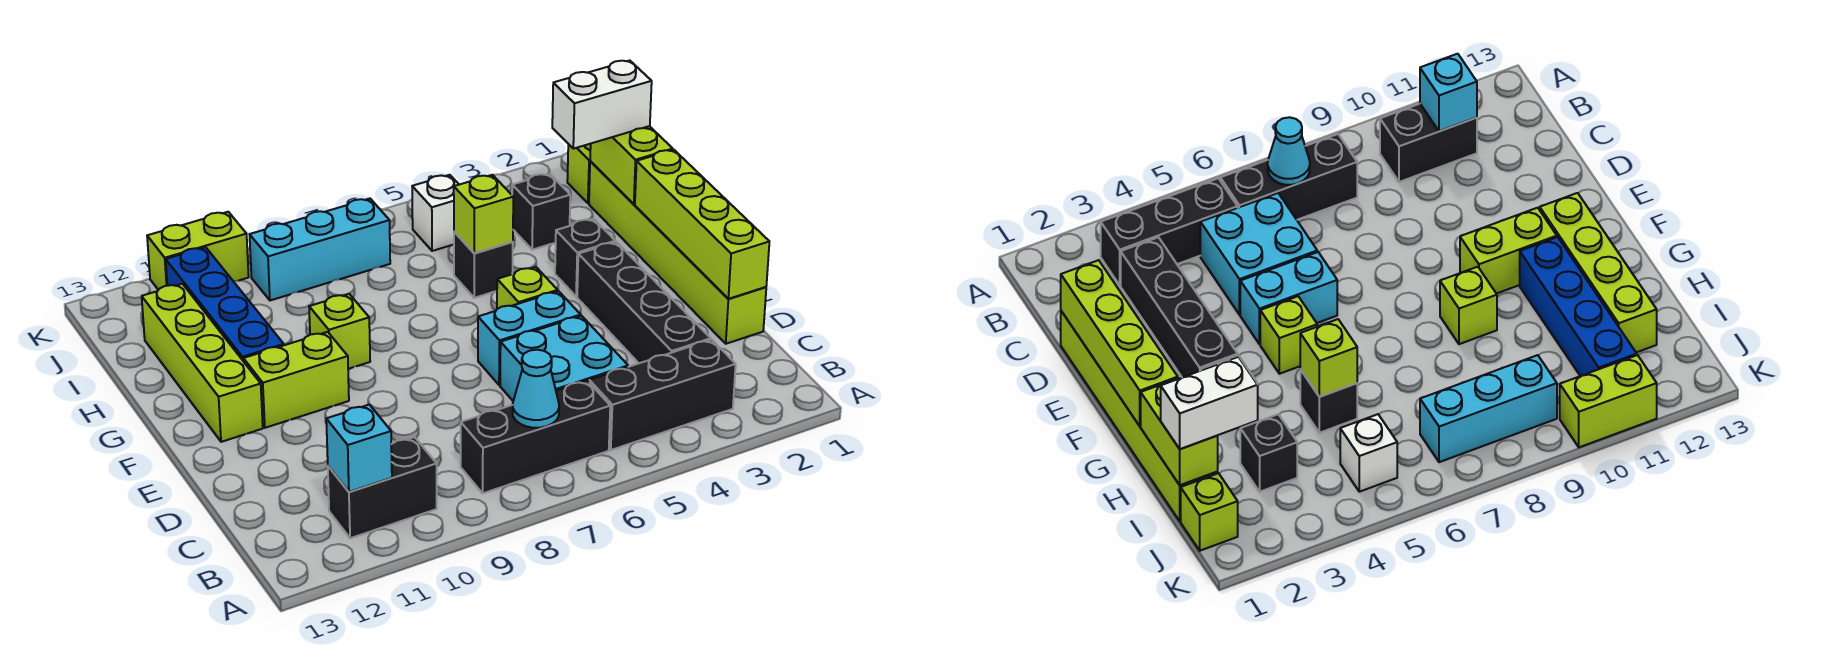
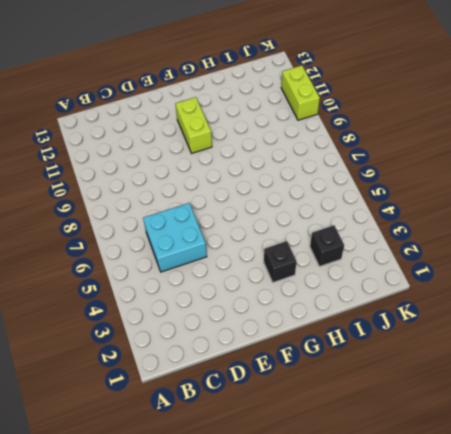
none -> black brick B3:B5 level 1
none -> black brick B6:B8 level 1
none -> black brick B10:B11 level 1

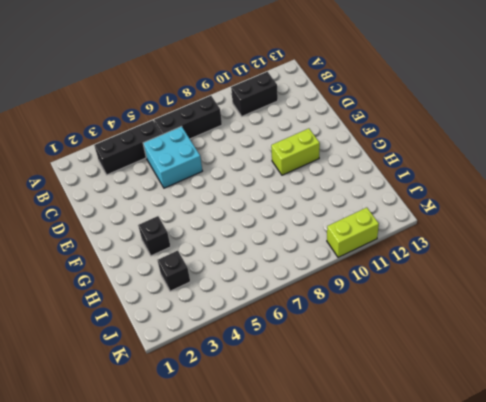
none -> black brick C3:F3 level 1
none -> lime brick D1:I1 level 1
none -> cyan brick E5:E6 level 1

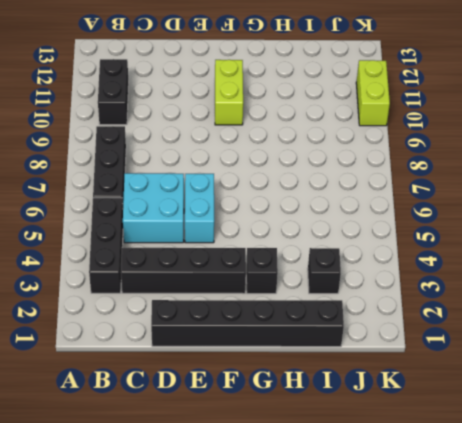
black brick D1:I1 level 1 -> lime brick D1:I1 level 1
none -> lime brick F5 level 1
none -> lime brick F12:I12 level 1
none -> lime brick G9 level 1

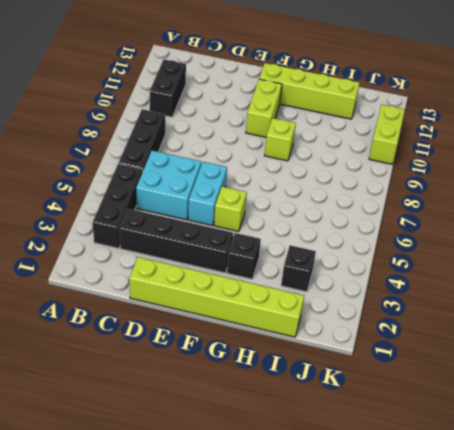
none -> blue brick G11:J11 level 1
none -> black brick H5 level 1
none -> lime brick J1 level 1

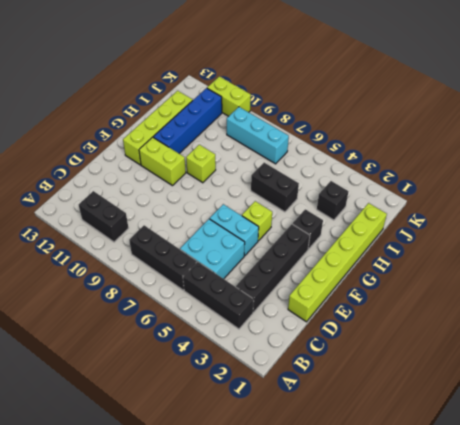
black brick H5:H6 level 1 -> black brick H5 level 1
none -> lime brick J1 level 1
none -> white brick J5 level 1
none -> cyan cone B7 level 2

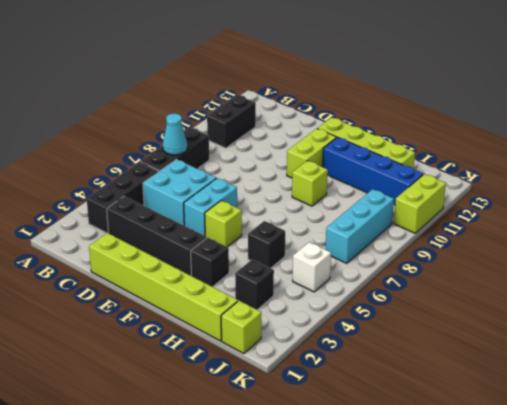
none -> cyan brick B11 level 2
none -> lime brick D1:G1 level 2
none -> lime brick H1:I1 level 2

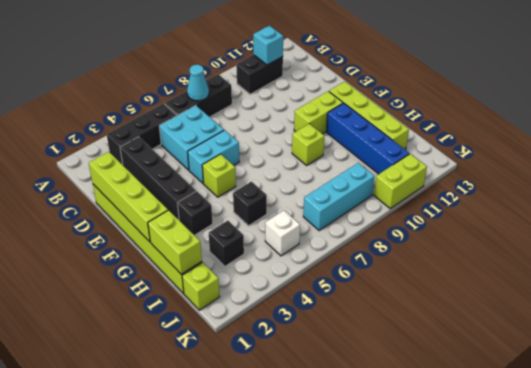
none -> lime brick H5 level 2
none -> white brick I1:I2 level 3

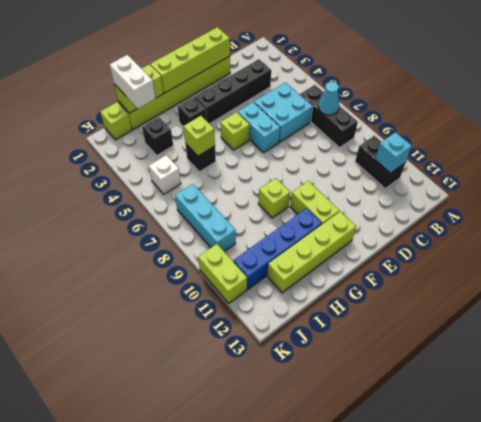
none -> black brick B3:B5 level 1

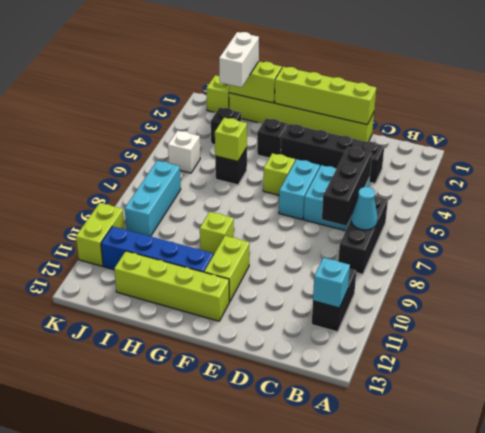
black brick C5:C7 level 2 -> black brick B3:B5 level 1

